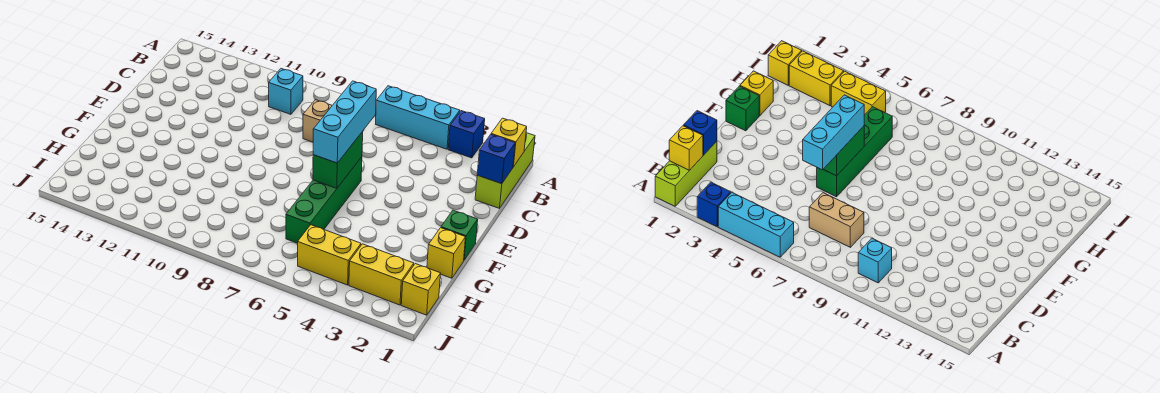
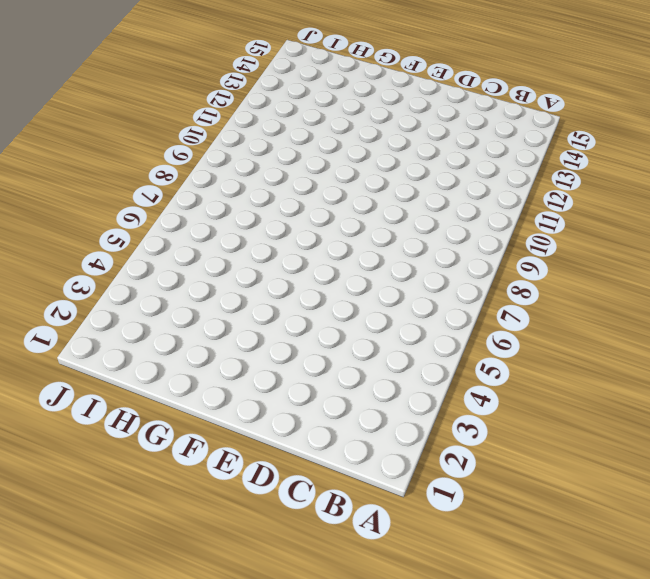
none -> lime brick A1:C1 level 1
none -> blue brick A3 level 1
none -> cyan brick A4:A6 level 1

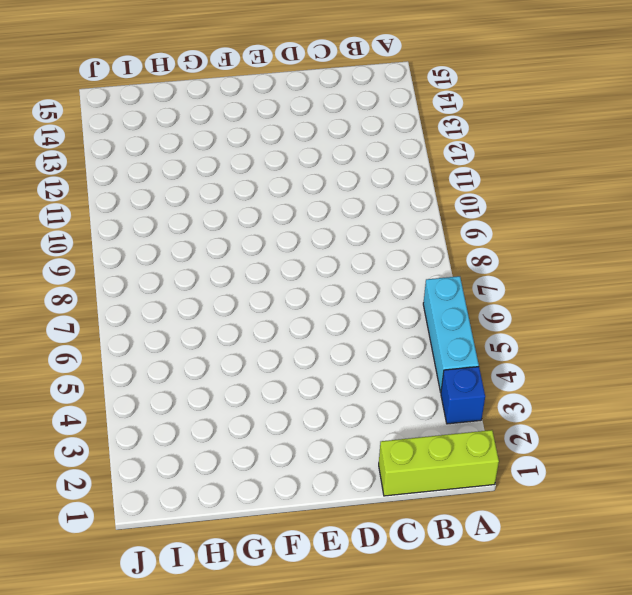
none -> cyan brick B10 level 1
none -> tan brick C7:C8 level 1
none -> green brick E6:H6 level 1

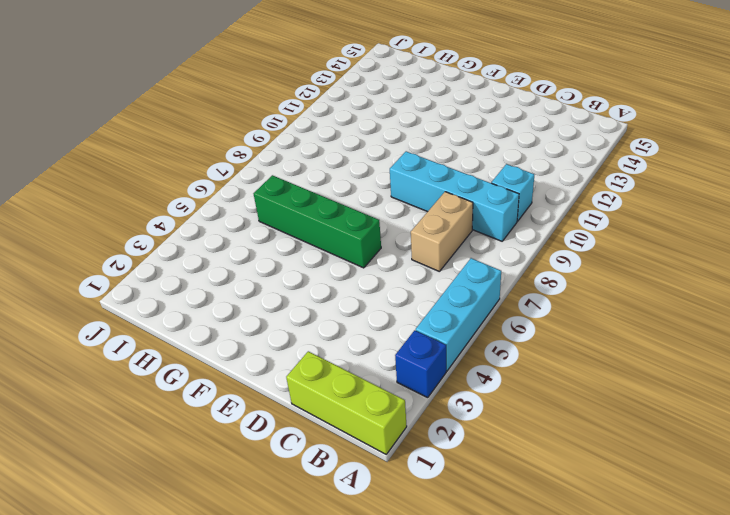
cyan brick B9:E9 level 1 -> none
none -> green brick F1 level 1
none -> yellow brick G1 level 1
none -> yellow brick I1 level 1

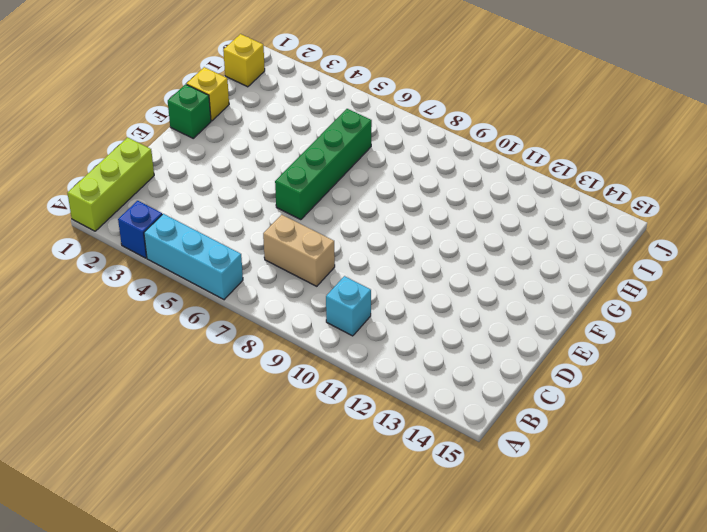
none -> yellow brick I2:I3 level 1
none -> yellow brick I4:I5 level 1
none -> yellow brick B1 level 2

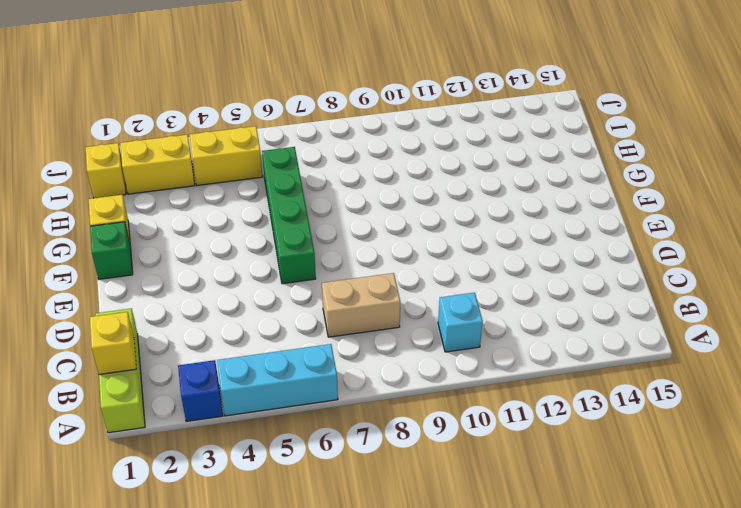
none -> blue brick C1 level 2
none -> green brick E6:F6 level 2
none -> cyan brick D6:F6 level 3

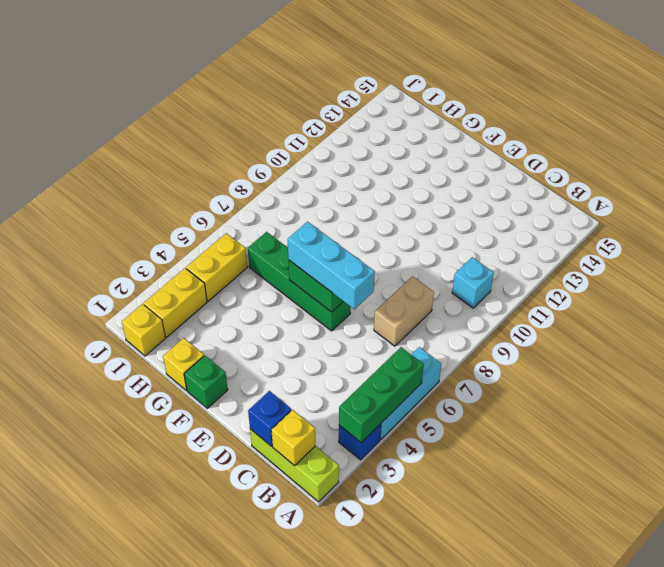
green brick A3:A5 level 2 -> none

